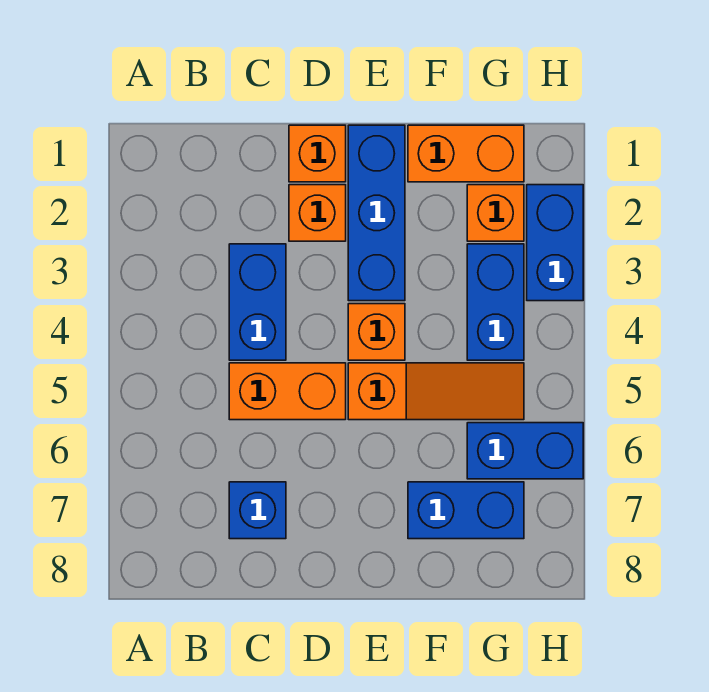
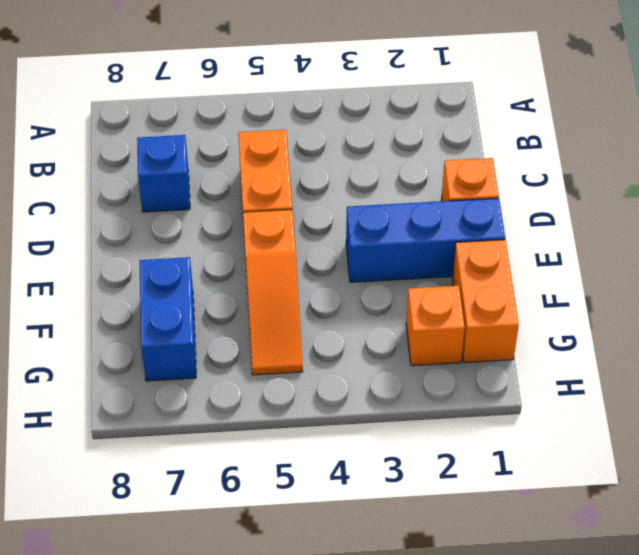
none -> blue brick C3:C4 level 1
none -> orange brick D2 level 1
none -> orange brick E4 level 1

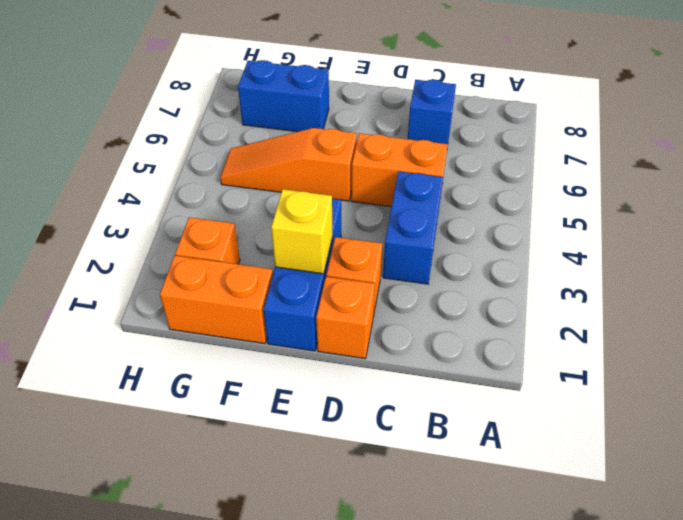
yellow brick E2 level 2 -> none
none -> orange brick E4 level 1
none -> blue brick G3:G4 level 1
none -> blue brick G6:H6 level 1

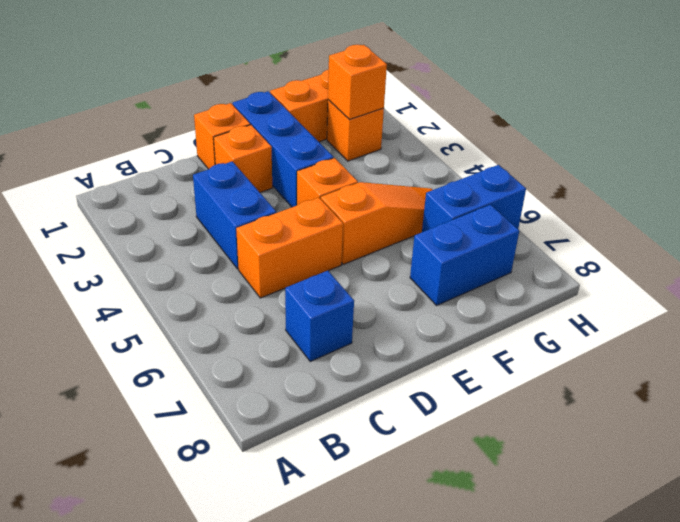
orange brick G2 level 2 -> none
none -> blue brick G3:G4 level 1
none -> blue brick H2:H3 level 1

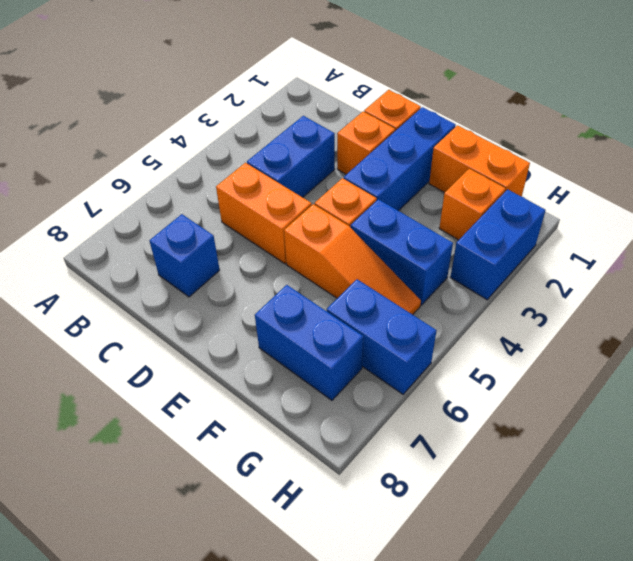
blue brick F4:G4 level 1 -> blue brick G3:G4 level 1

